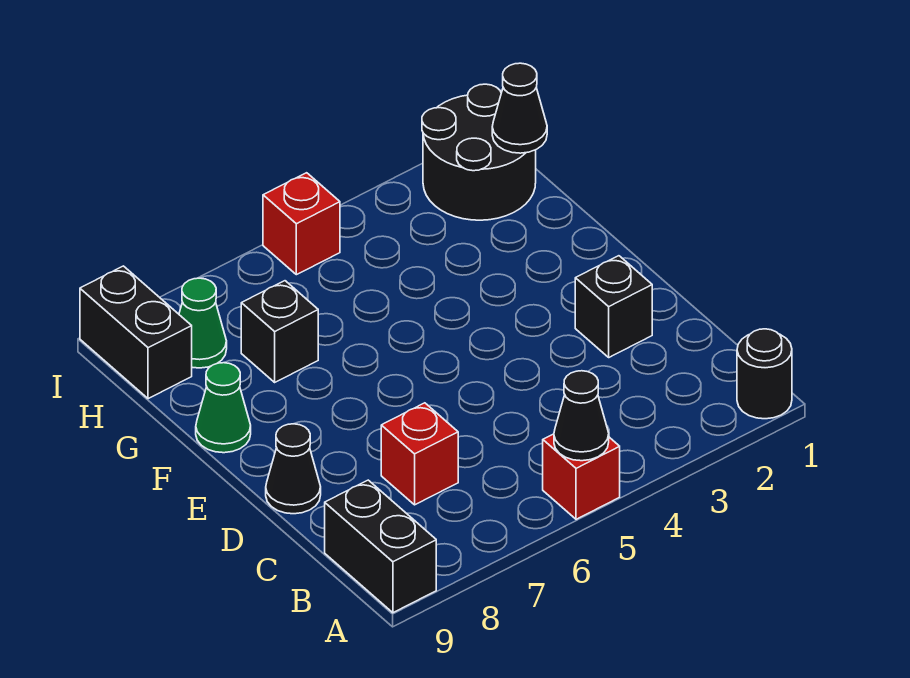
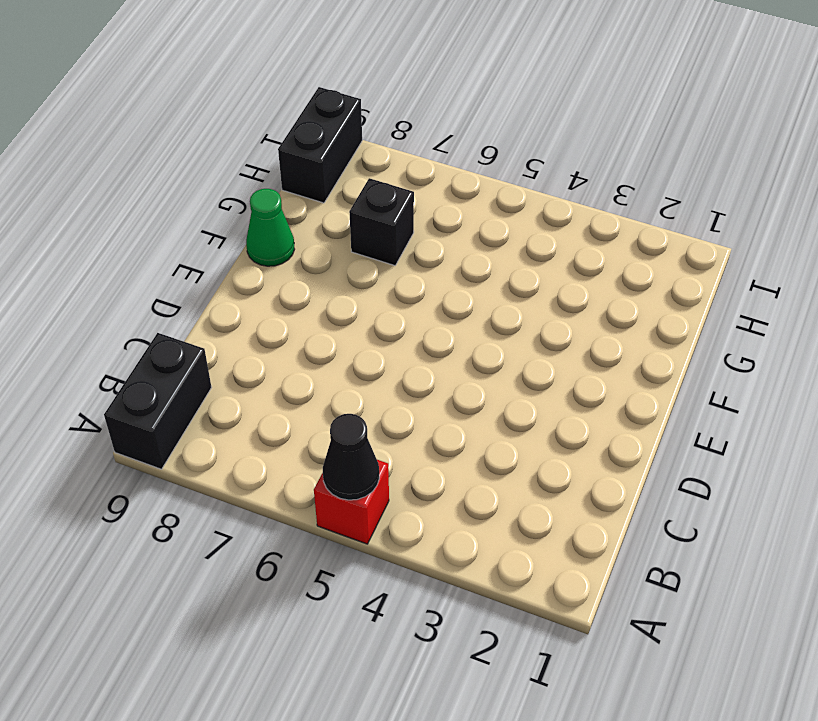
none -> black round brick A1 level 1
none -> red brick C7 level 1
none -> black brick D2 level 1

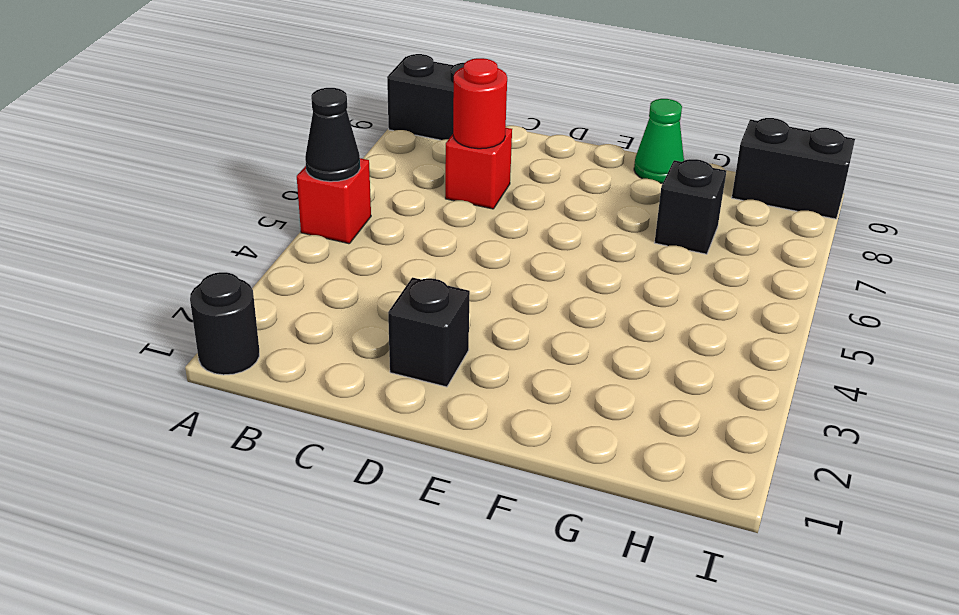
red round brick C7 level 2 -> none
none -> black cone D9 level 1
none -> black round brick H1:I2 level 1
none -> green cone H8 level 1

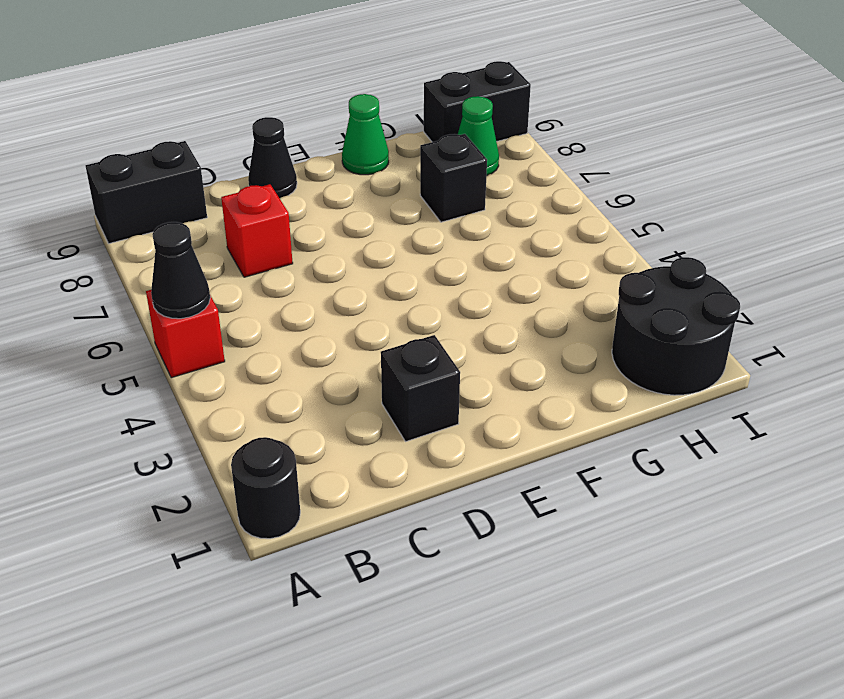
none -> red brick I5 level 1
none -> black cone H1 level 2

